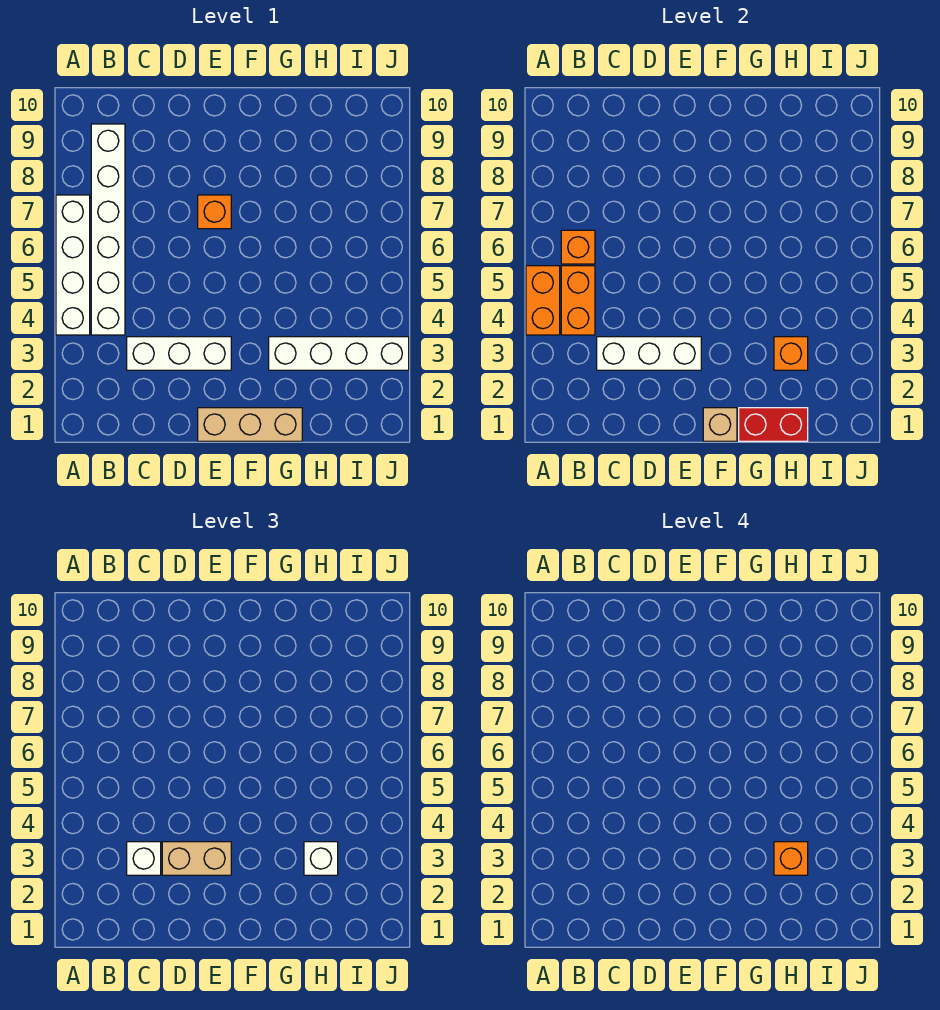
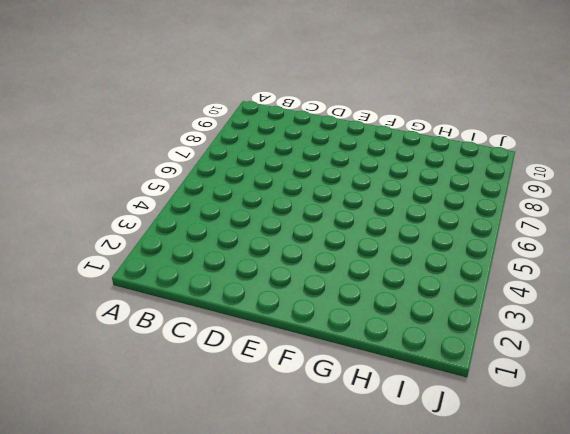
none -> white brick A4:A7 level 1
none -> white brick B4:B9 level 1
none -> white brick C3:E3 level 1

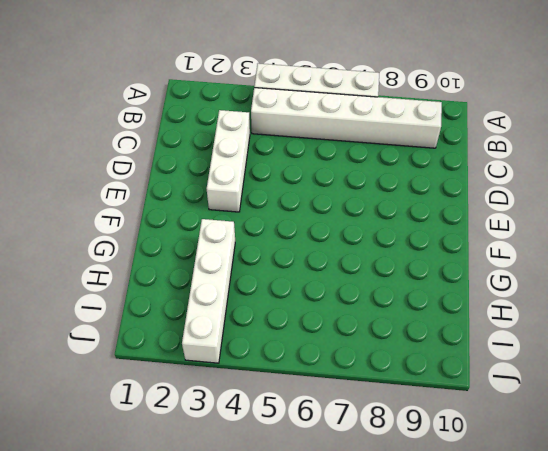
none -> tan brick E1:G1 level 1
none -> orange brick E7 level 1
none -> orange brick A4:A5 level 2

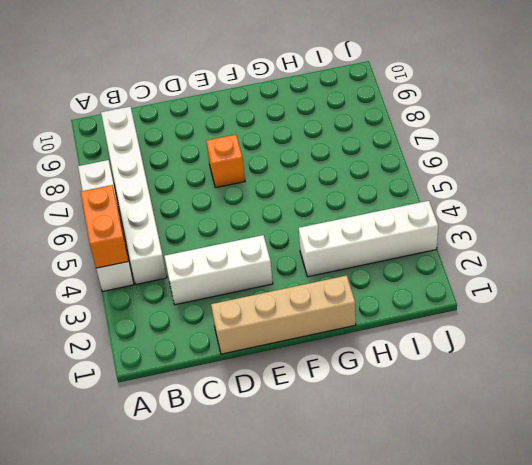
tan brick D1:G1 level 1 -> tan brick E1:G1 level 1
none -> orange brick B4:B5 level 2
none -> orange brick B6 level 2
none -> white brick C3:E3 level 2

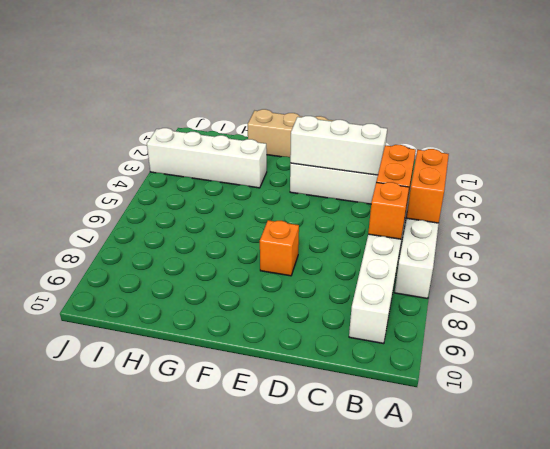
none -> tan brick F1 level 2
none -> red brick G1:H1 level 2
none -> orange brick H3 level 2

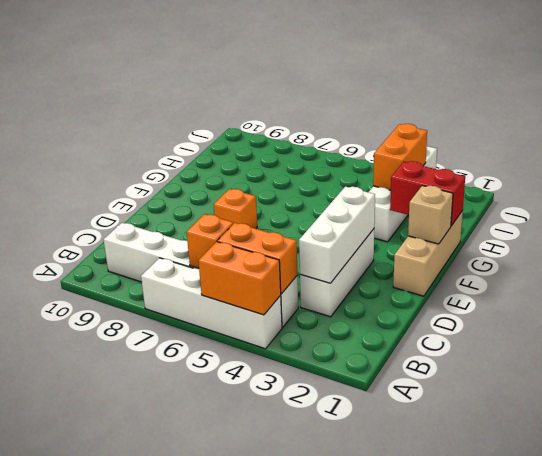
red brick G1:G2 level 2 -> red brick G1:H1 level 2
orange brick H3:I3 level 2 -> orange brick H3 level 2
none -> white brick C3 level 3
none -> tan brick D3:E3 level 3
none -> white brick H3 level 3

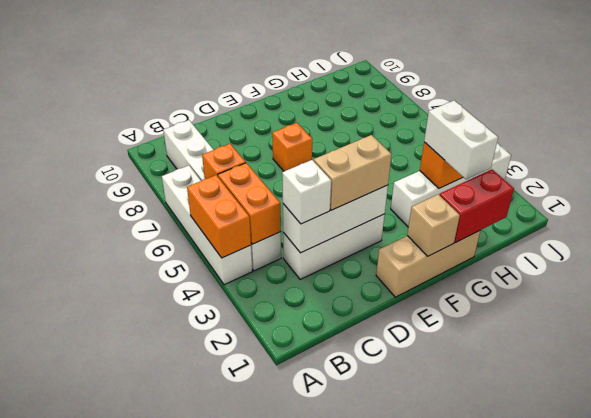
white brick H2:H3 level 3 -> white brick H3 level 3
none -> orange brick H3 level 4

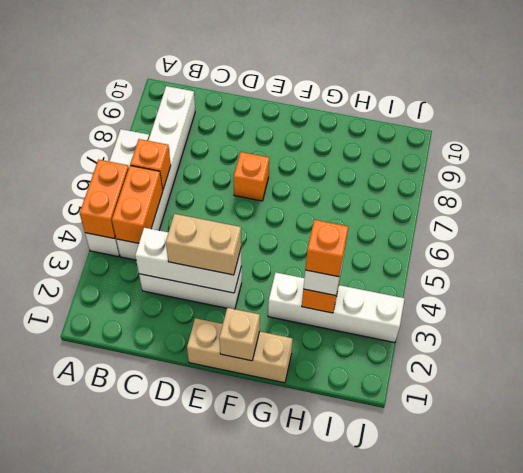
none -> red brick G1:H1 level 2
none -> white brick C3 level 3

